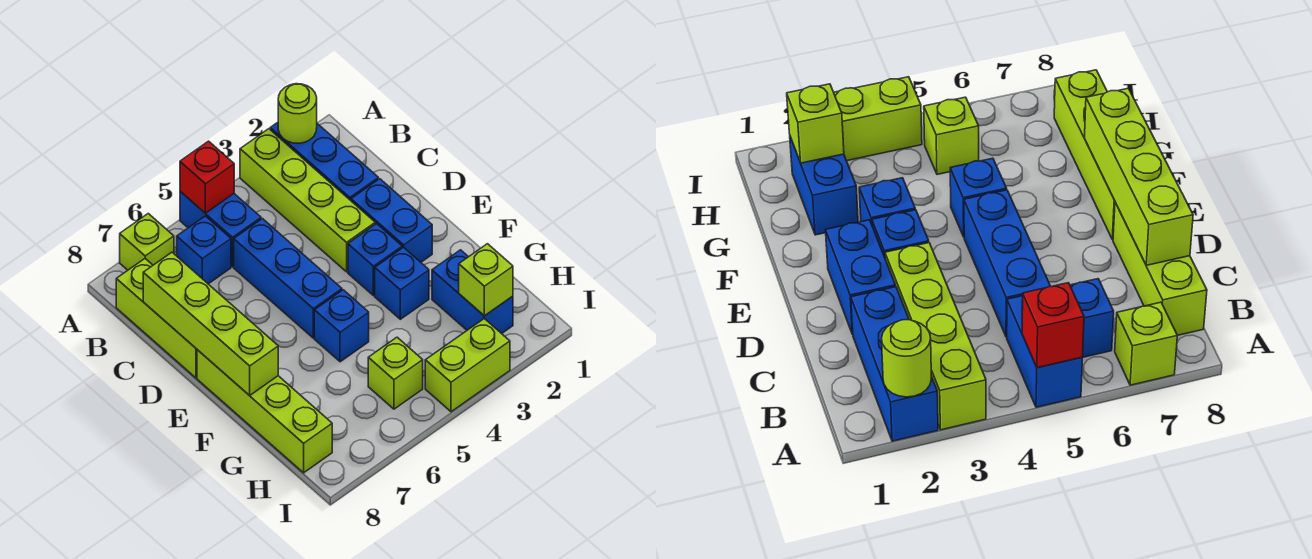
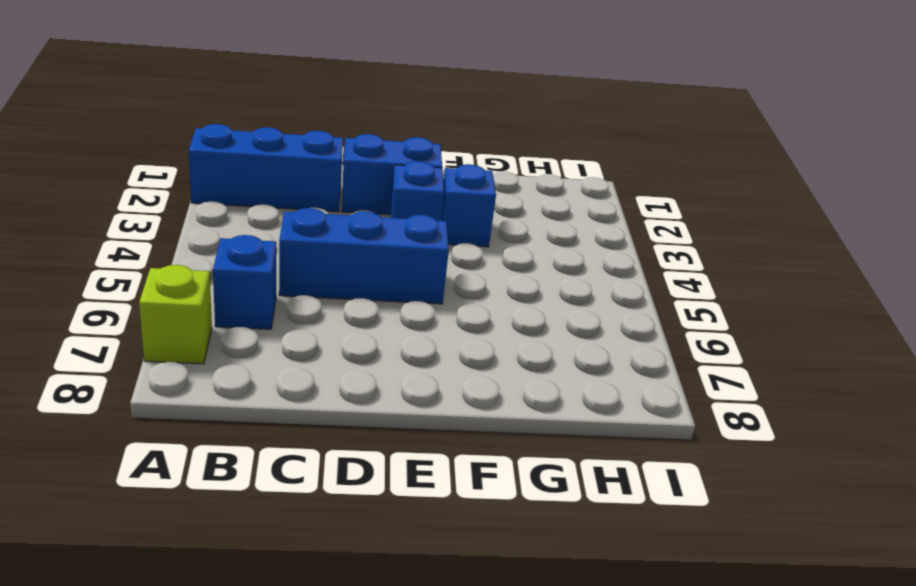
none -> lime brick A3:D3 level 1
none -> blue brick A5:B5 level 1
none -> lime brick B8:D8 level 1

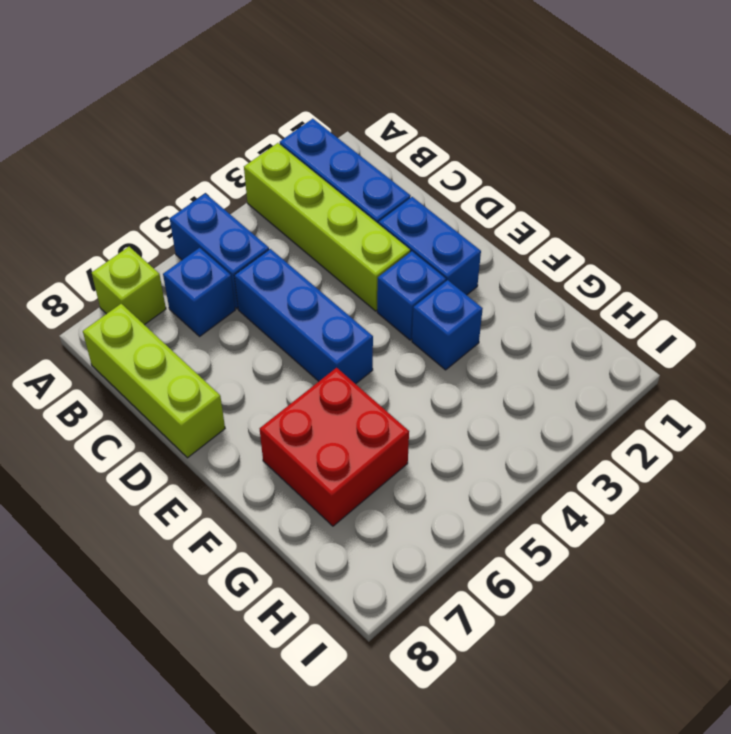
red brick F6:G7 level 1 -> none
none -> lime brick E8:H8 level 1
none -> blue brick F5 level 1
none -> blue brick G2:H2 level 1

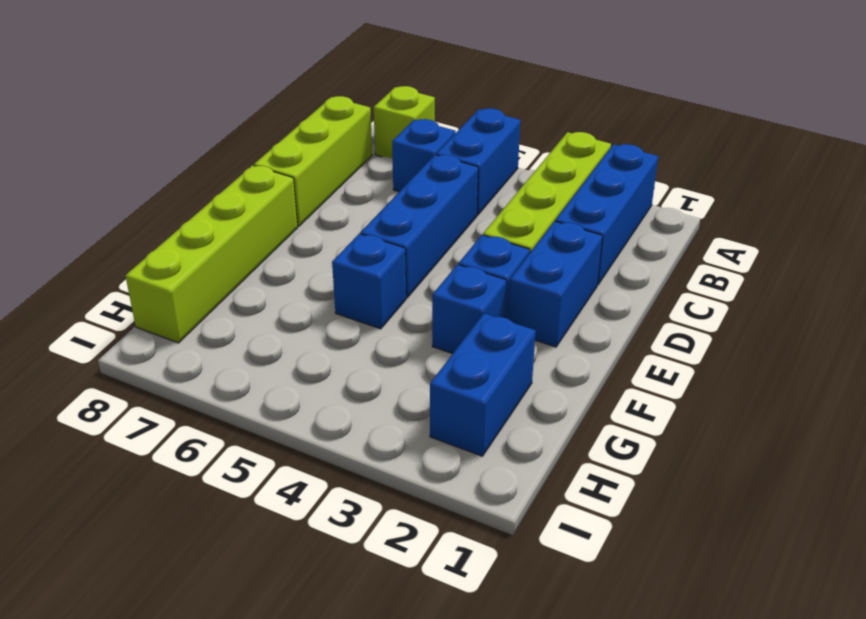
none -> lime brick H5 level 1
none -> lime brick I3:I4 level 1
none -> lime round brick A2 level 2

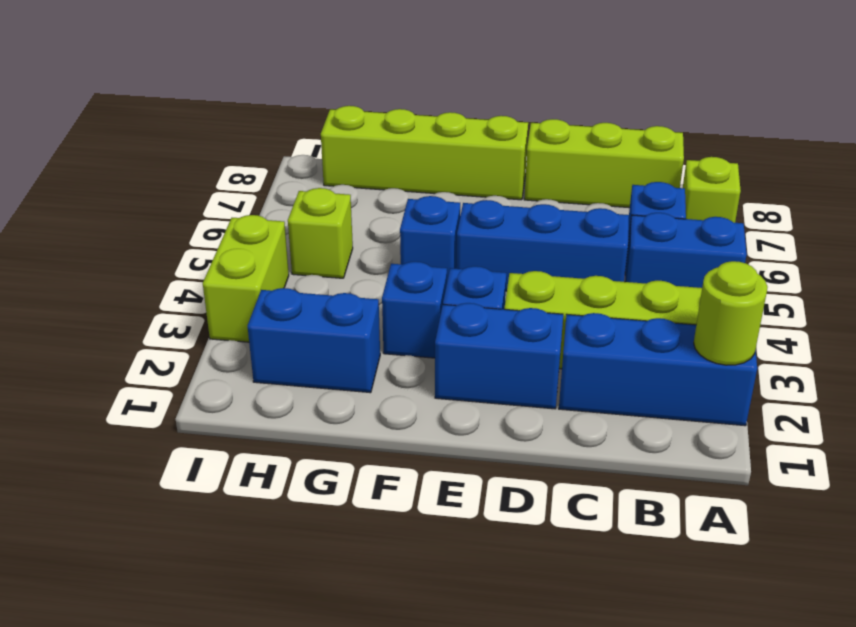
none -> red brick A5 level 2
none -> lime brick C8:F8 level 2
none -> lime brick H2 level 2

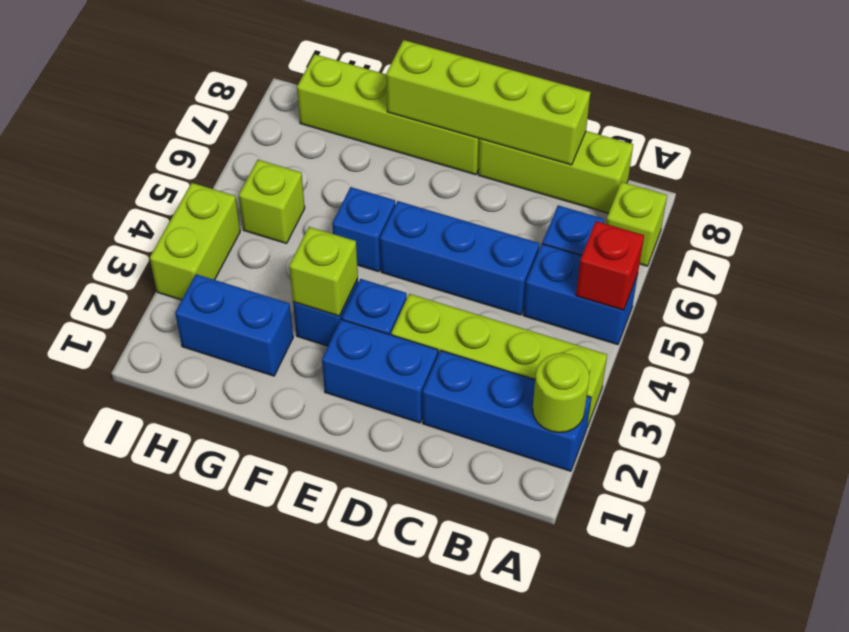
lime brick F3 level 2 -> lime brick H2 level 2

